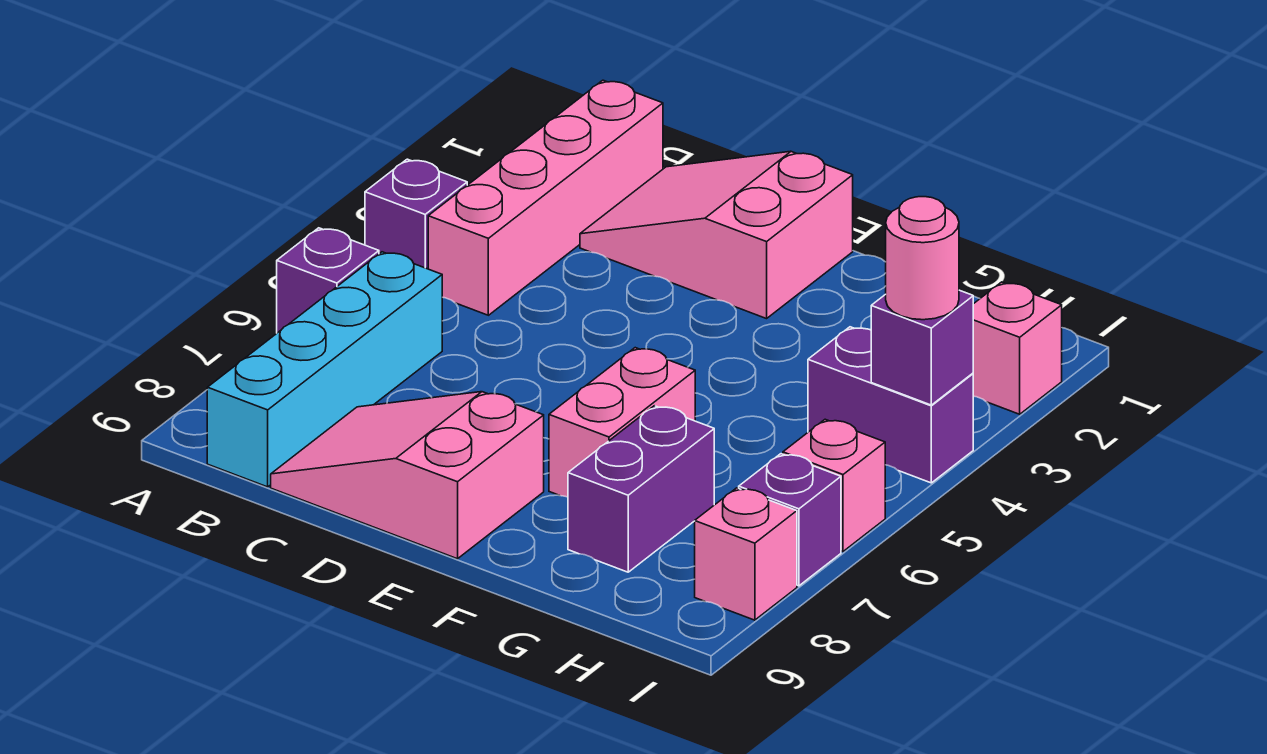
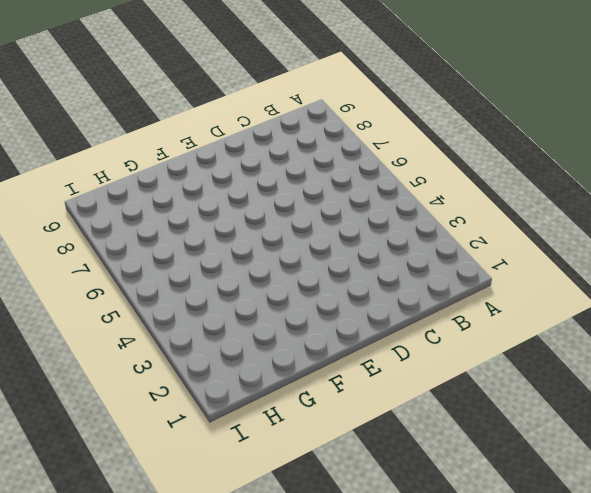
none -> purple brick A4 level 1
none -> purple brick A6 level 1
none -> pink brick B1:B4 level 1

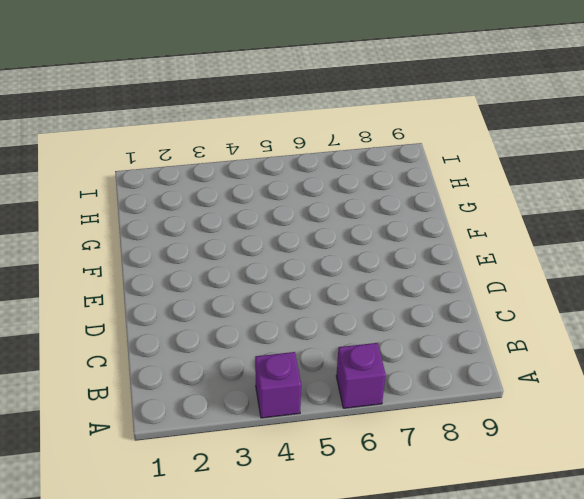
none -> pink brick B1:B4 level 1
none -> cyan brick B6:B9 level 1
none -> pink slope C1:E2 level 1 top E

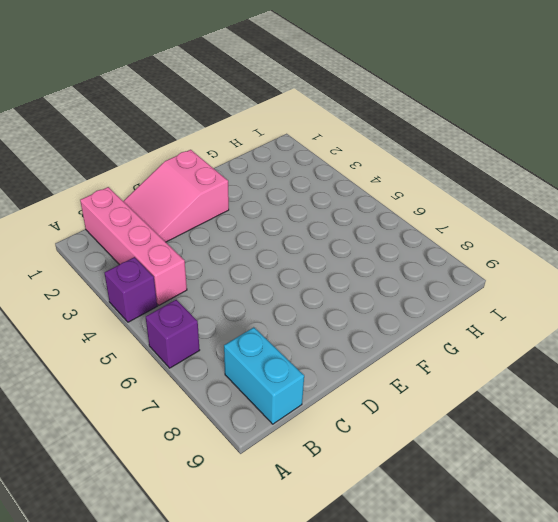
cyan brick B8:B9 level 1 -> cyan brick B6:B9 level 1
none -> pink slope C8:E9 level 1 top E
none -> pink brick F6:F7 level 1
none -> purple brick G7:G8 level 1

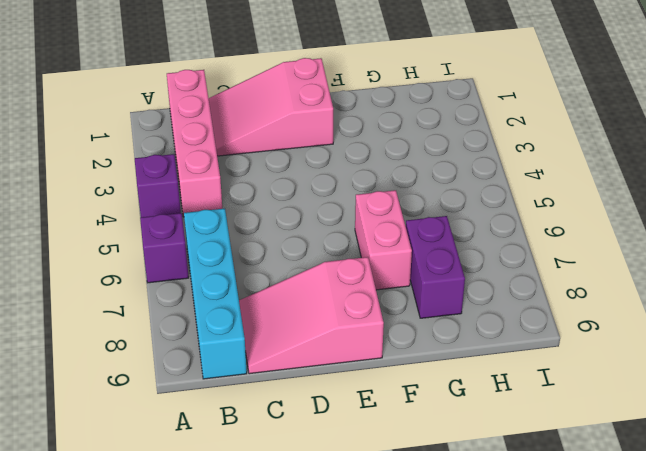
none -> purple brick H4:I4 level 1
none -> pink brick I2 level 1
none -> pink brick I6 level 1

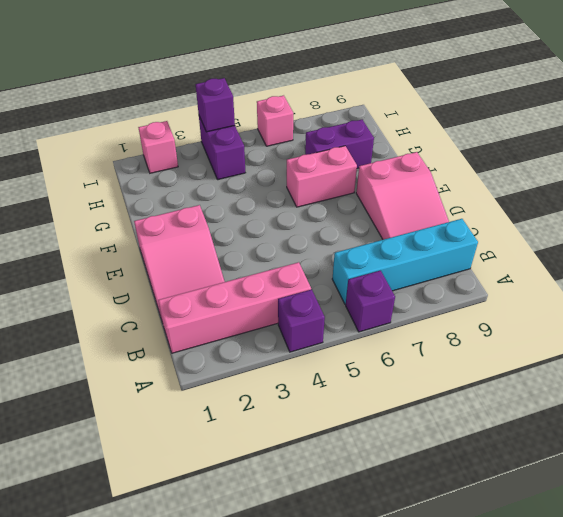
none -> purple brick I7 level 1
none -> pink brick I8 level 1
none -> pink round brick I4 level 3

